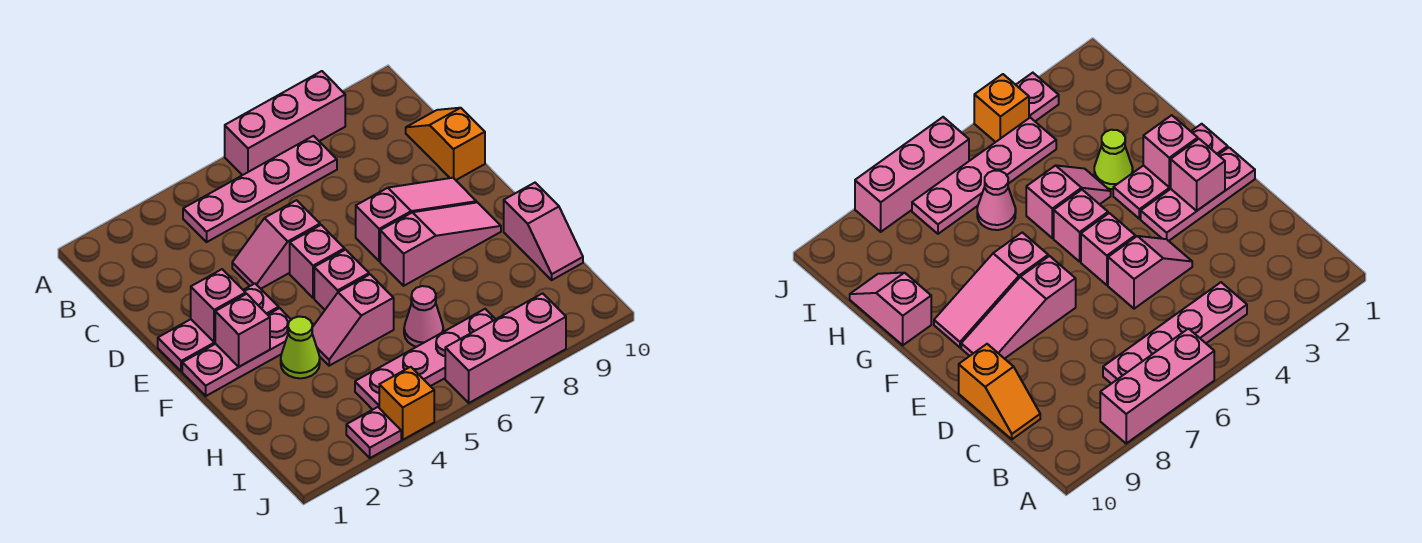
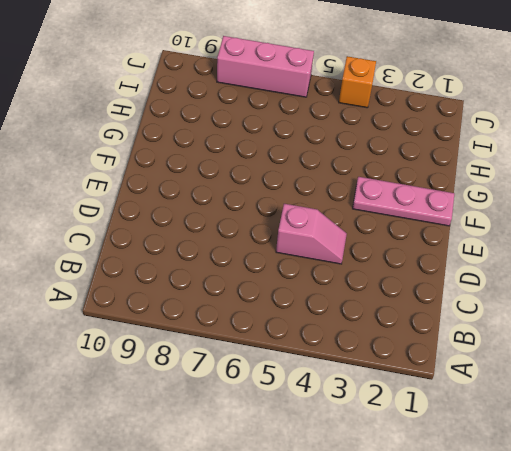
none -> pink brick A6:A8 level 1
none -> pink plate B4:B7 level 1
none -> orange slope C10:D10 level 1 top D

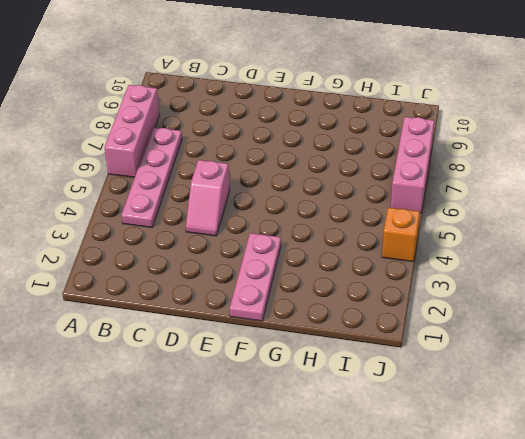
none -> orange slope C10:D10 level 1 top D
none -> pink plate E1:E3 level 1
none -> pink brick E5 level 1

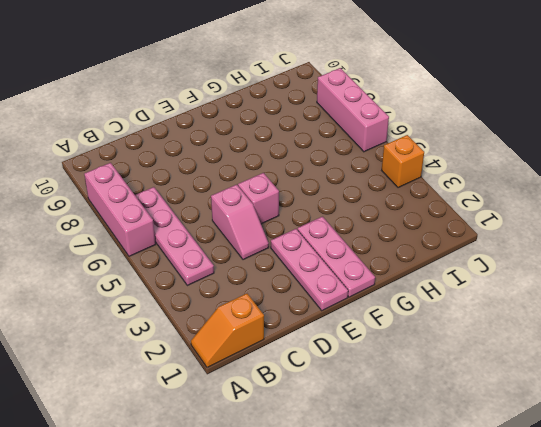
orange slope A1:B1 level 1 top B -> orange slope C10:D10 level 1 top D
none -> pink slope E7:E9 level 1 top 7
none -> pink brick F5 level 1
none -> pink slope F7:F9 level 1 top 7

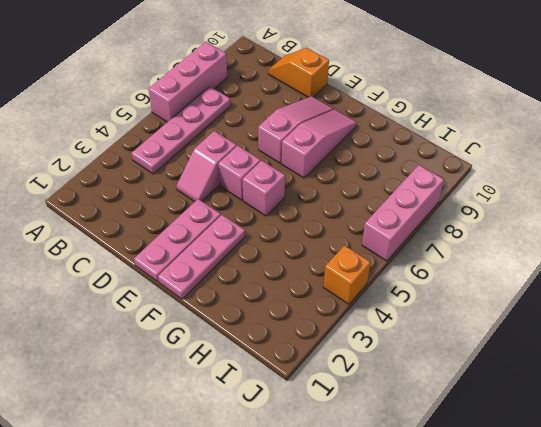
none -> lime cone G3 level 1
none -> pink slope G4:G5 level 1 top 5
none -> pink slope G10:H10 level 1 top G

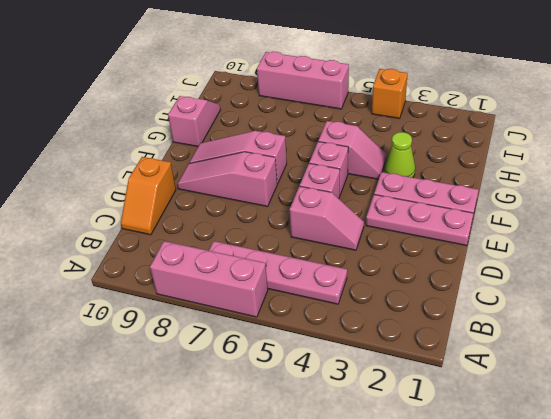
none -> pink cone H6 level 1
none -> pink plate I4:I7 level 1
none -> pink plate J3 level 1

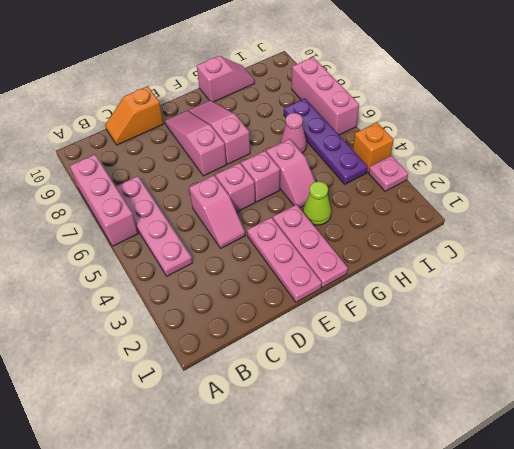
purple plate I4:I7 level 1 -> pink plate I4:I7 level 1
none -> pink brick E2 level 2
none -> pink brick F2 level 2

